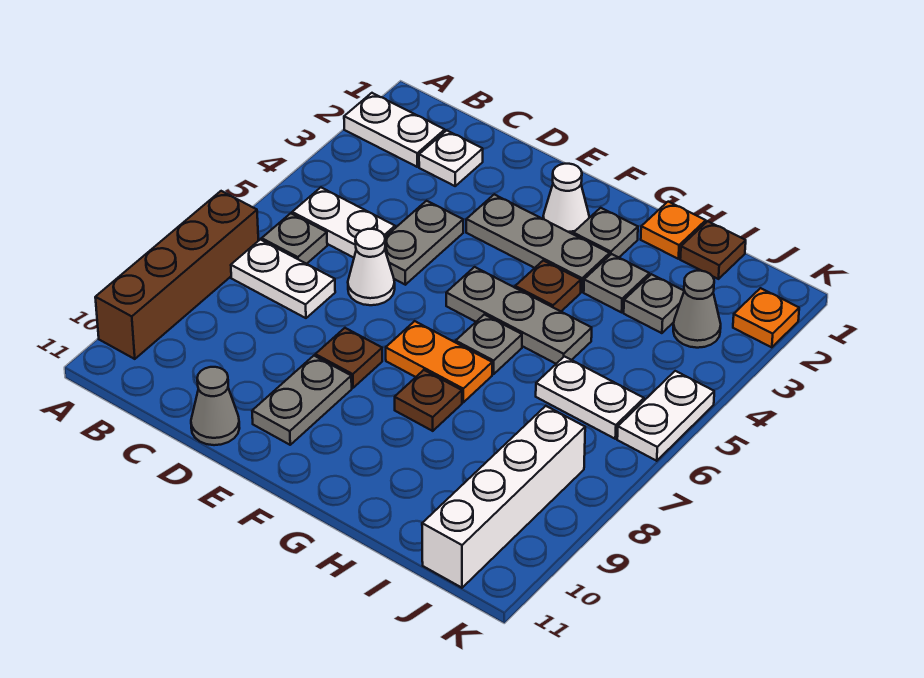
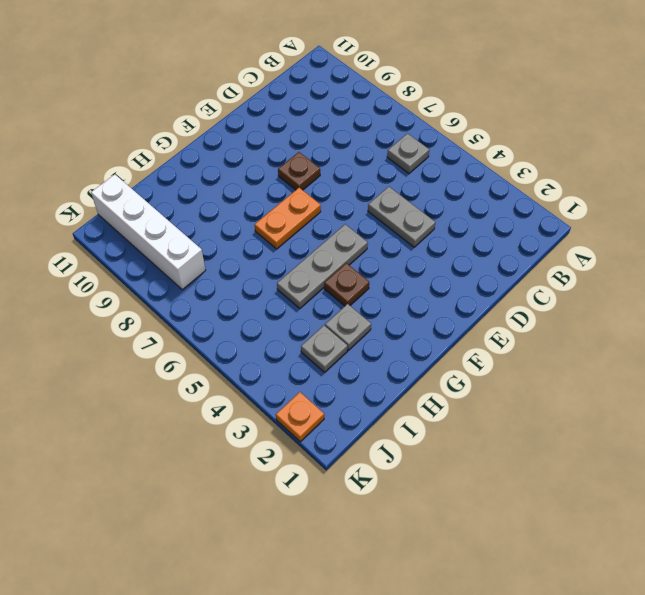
none -> white plate A2:B2 level 1
none -> brown brick A7:A10 level 1
none -> white plate B5:C5 level 1

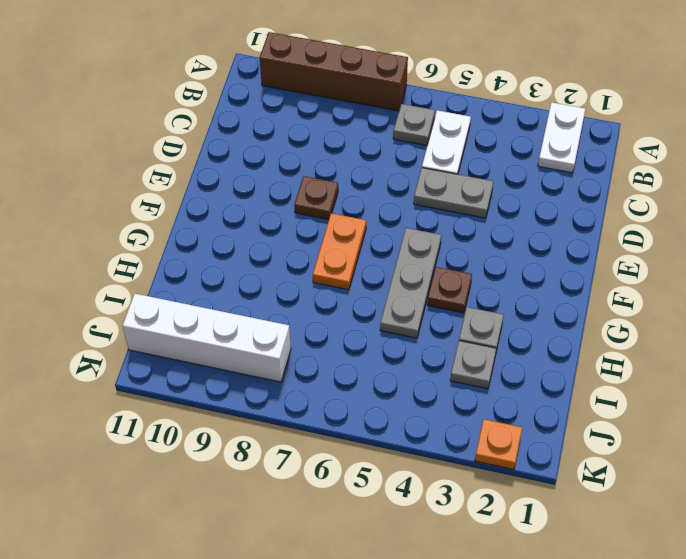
none -> white plate B7:C7 level 1
none -> white plate C2 level 1
none -> white cone D6 level 1

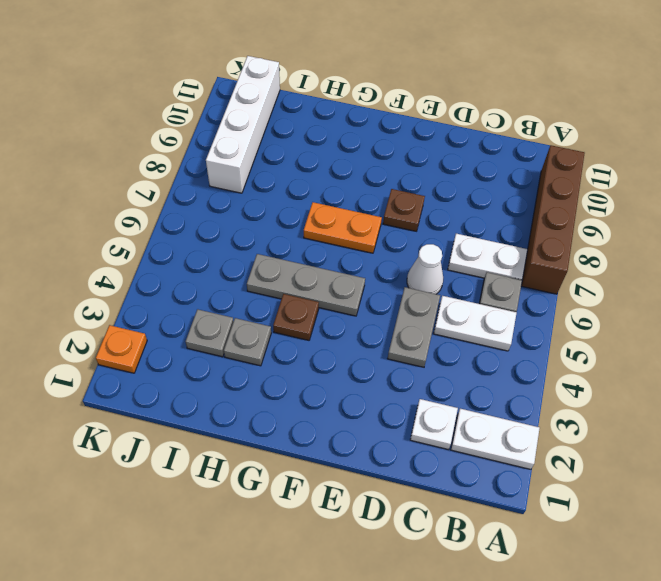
none -> grey cone D11 level 1
none -> grey plate E3:G3 level 1
none -> grey plate E9:E10 level 1

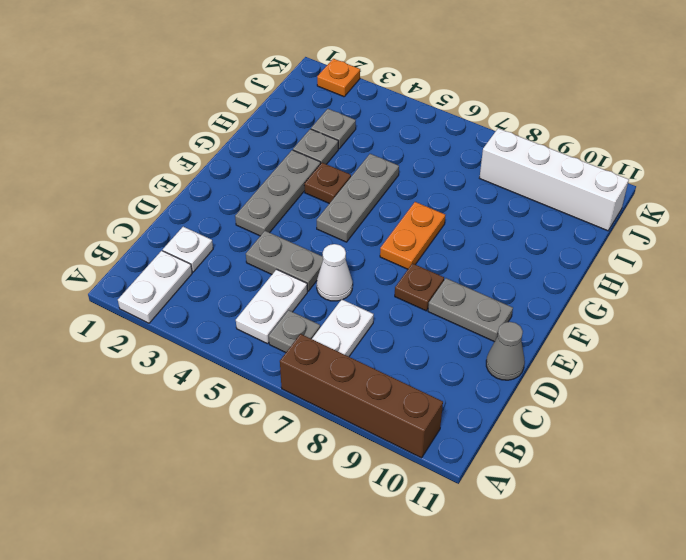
none -> white cone F2 level 1
none -> grey plate G2 level 1
none -> grey plate G6 level 1

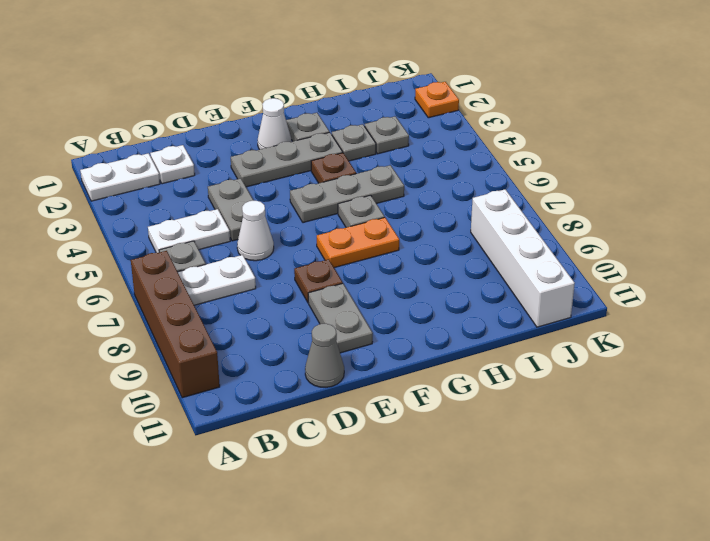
none -> brown plate G8 level 1
none -> orange plate H1 level 1
none -> brown plate I1 level 1

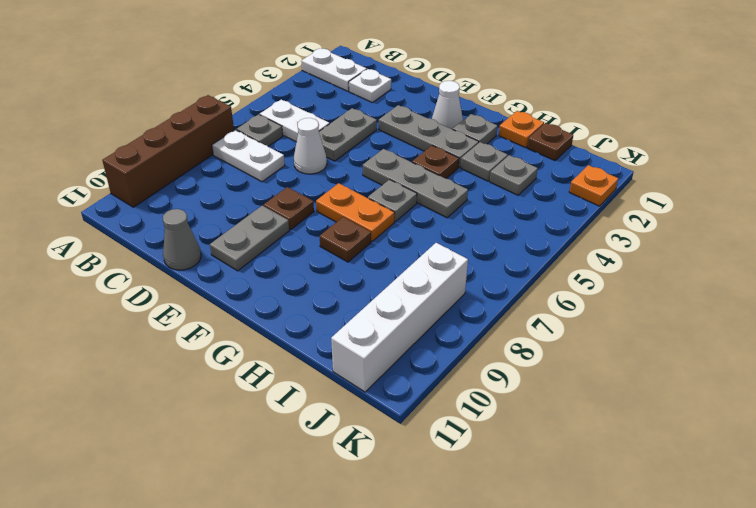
none -> white plate I6:J6 level 1
none -> grey cone J3 level 1
none -> white plate K5:K6 level 1

